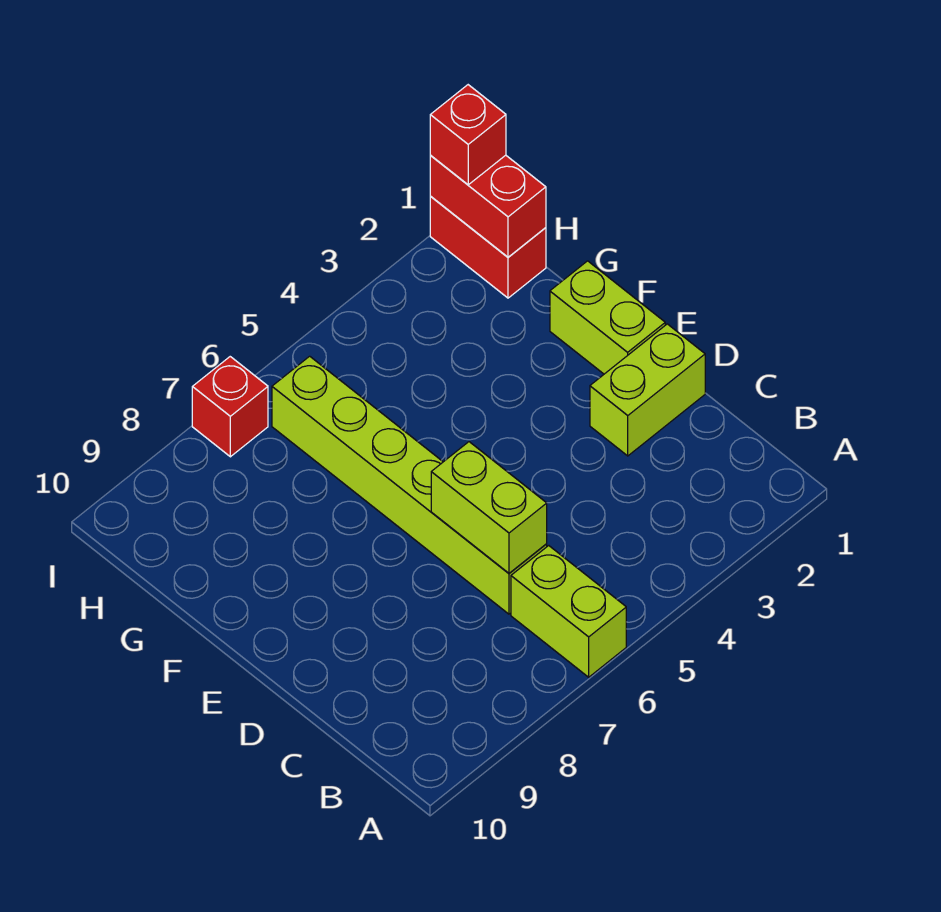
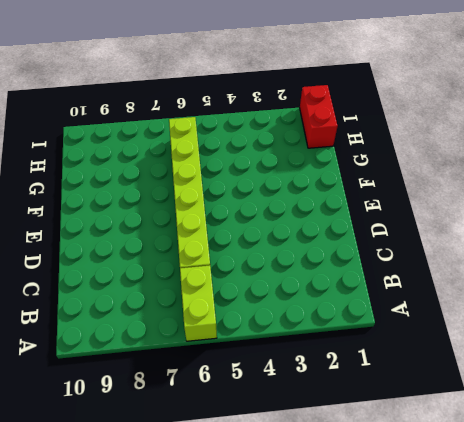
none -> lime brick D1:D2 level 1
none -> lime brick E1:F1 level 1

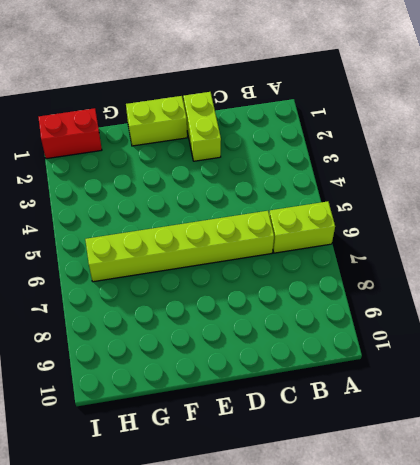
none -> red brick I7 level 1
none -> lime brick C6:D6 level 2

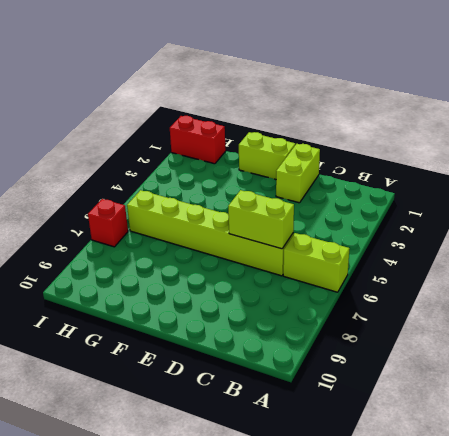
none -> red brick H1:I1 level 2
none -> red brick I1 level 3

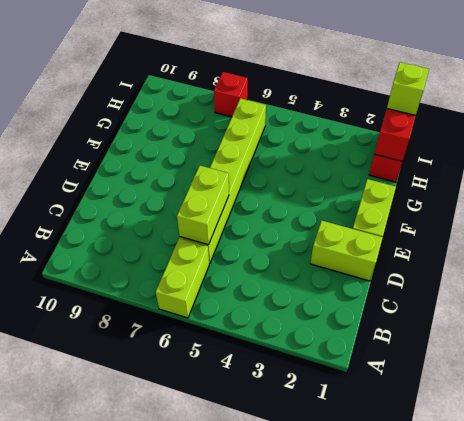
lime brick I1 level 3 -> red brick I1 level 3

